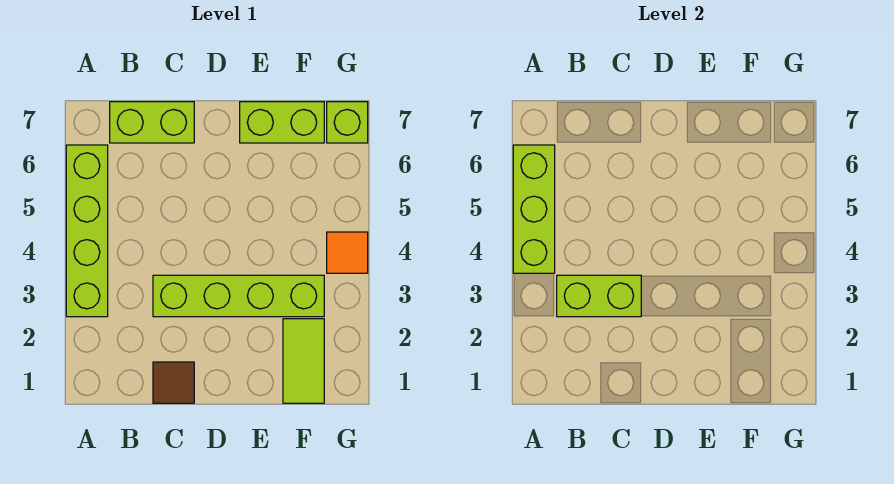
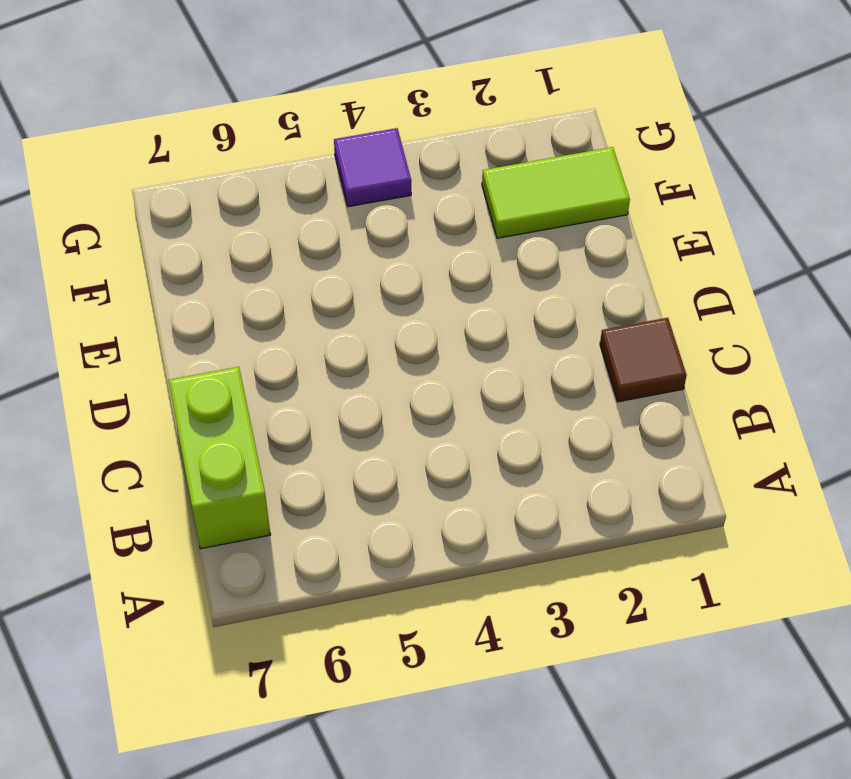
purple tile G4 level 1 -> orange tile G4 level 1
none -> lime brick A3:A6 level 1
none -> lime brick C3:F3 level 1

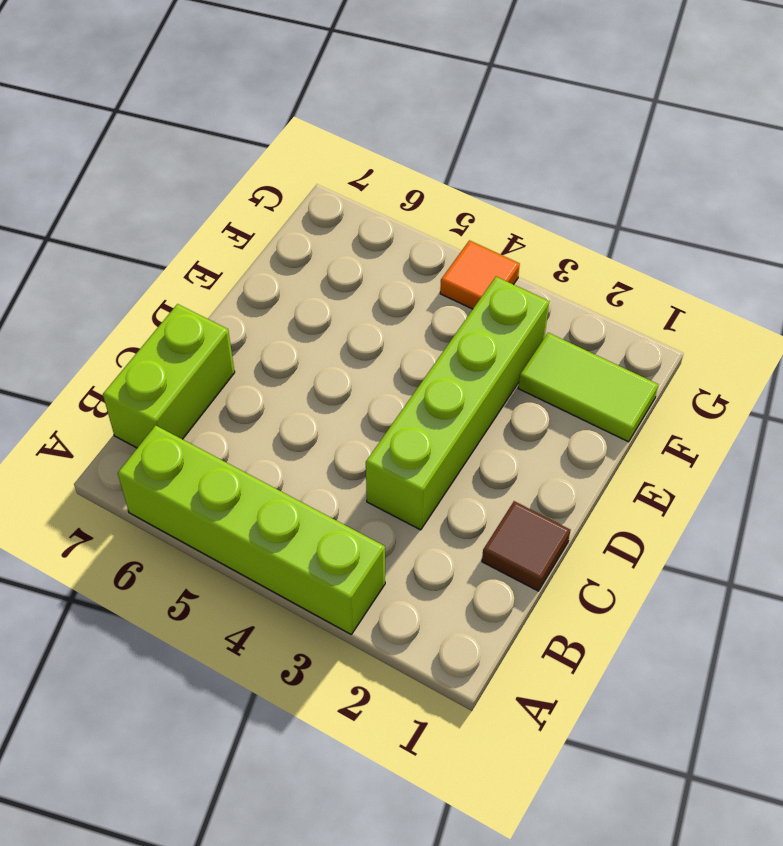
none -> lime brick E7:F7 level 1
none -> lime brick G7 level 1

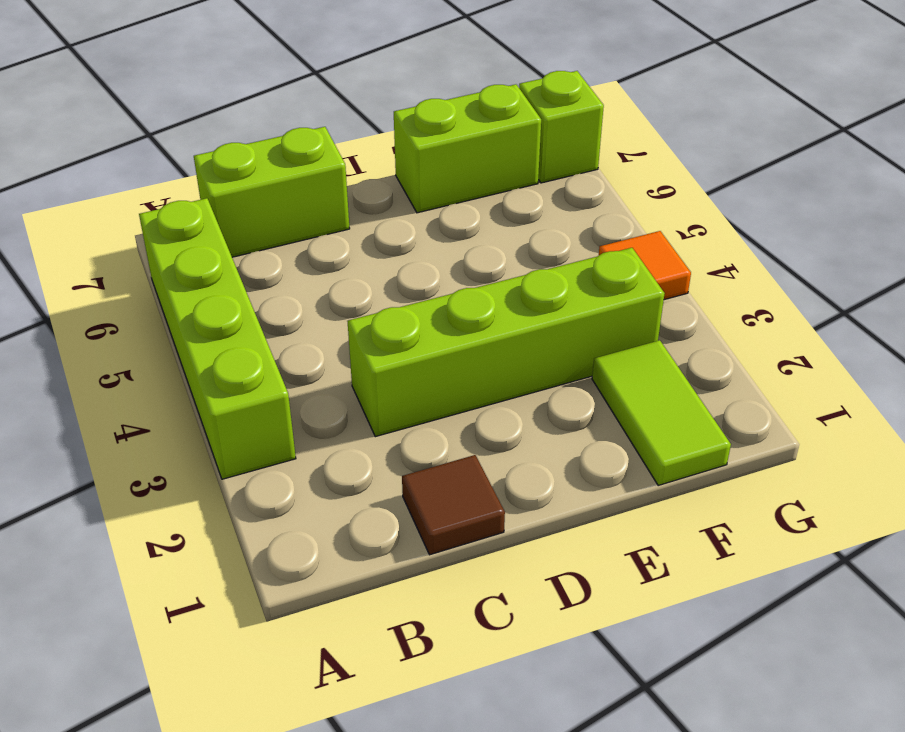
none -> lime brick A4:A6 level 2
none -> lime brick B3:C3 level 2

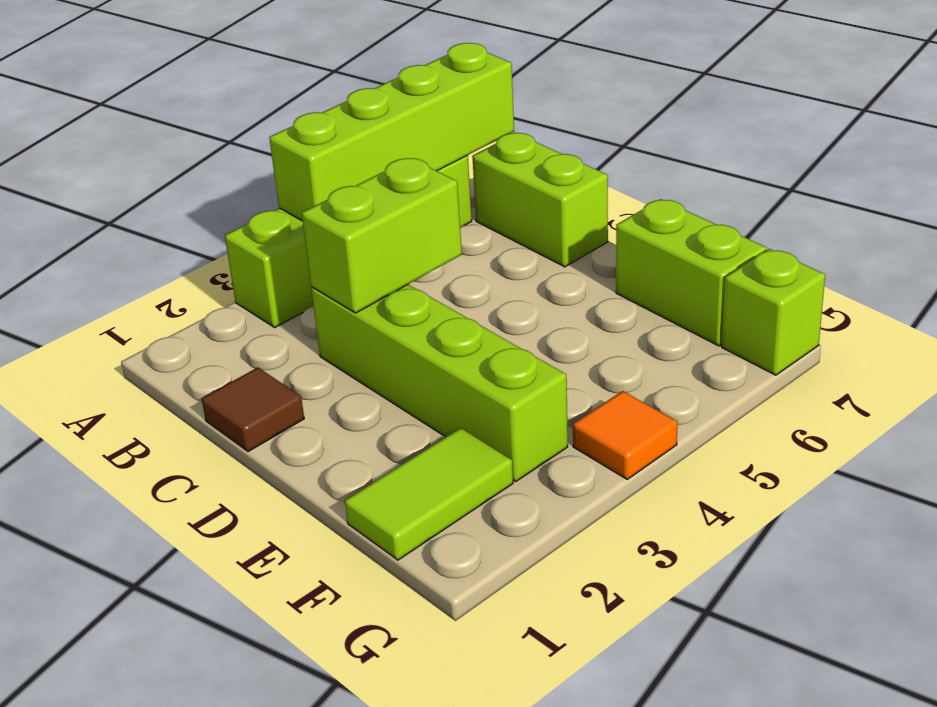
lime brick A4:A7 level 2 -> lime brick A4:A6 level 2
lime brick C3:C4 level 2 -> lime brick B3:C3 level 2

